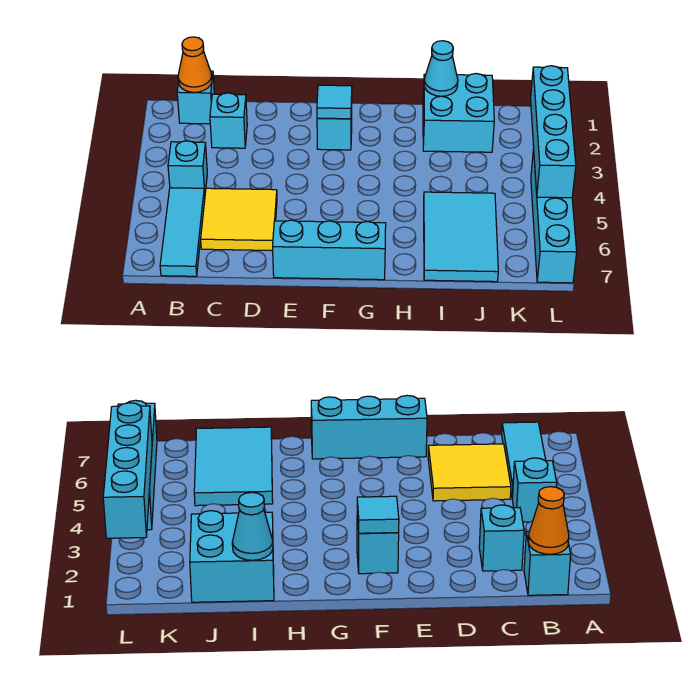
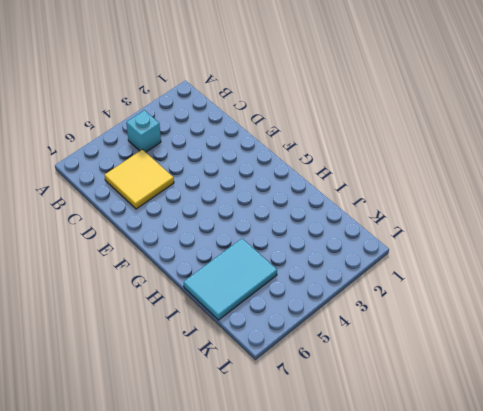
none -> cyan brick B1 level 1
none -> cyan tile B5:B7 level 1
none -> cyan brick C2 level 1

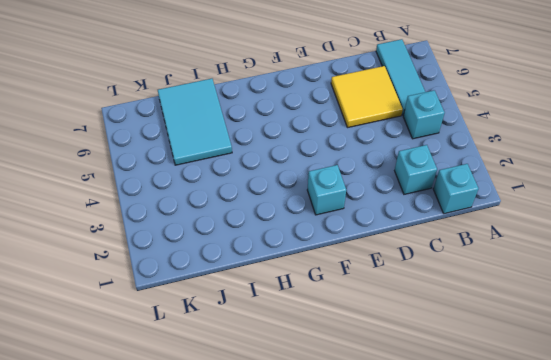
none -> cyan brick E7:G7 level 1
none -> cyan brick I1:J2 level 1
none -> cyan brick L4:L7 level 1

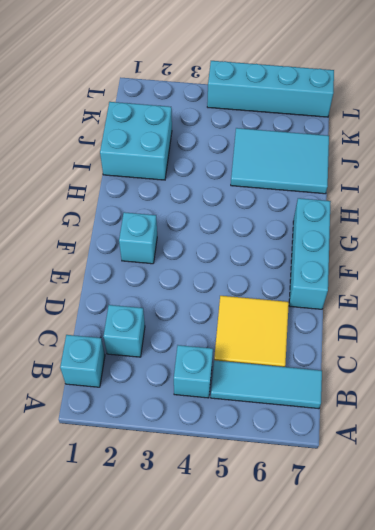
none -> orange cone B1 level 2
none -> cyan tile F2 level 2
none -> cyan cone I1 level 2

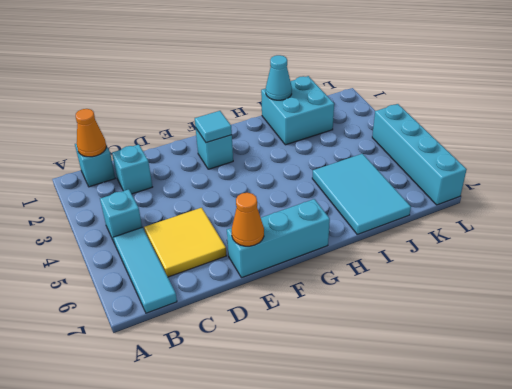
orange cone E7 level 2 -> none
none -> cyan brick L2:L5 level 2

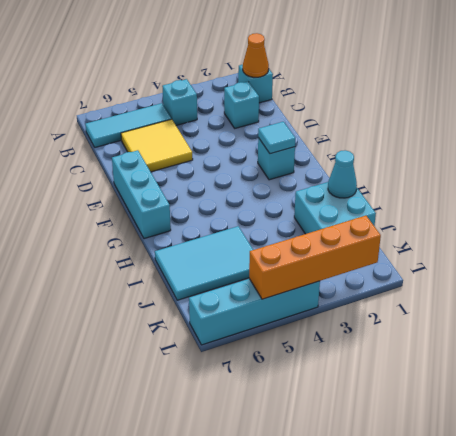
orange brick L2:L5 level 2 -> cyan brick L2:L5 level 2

